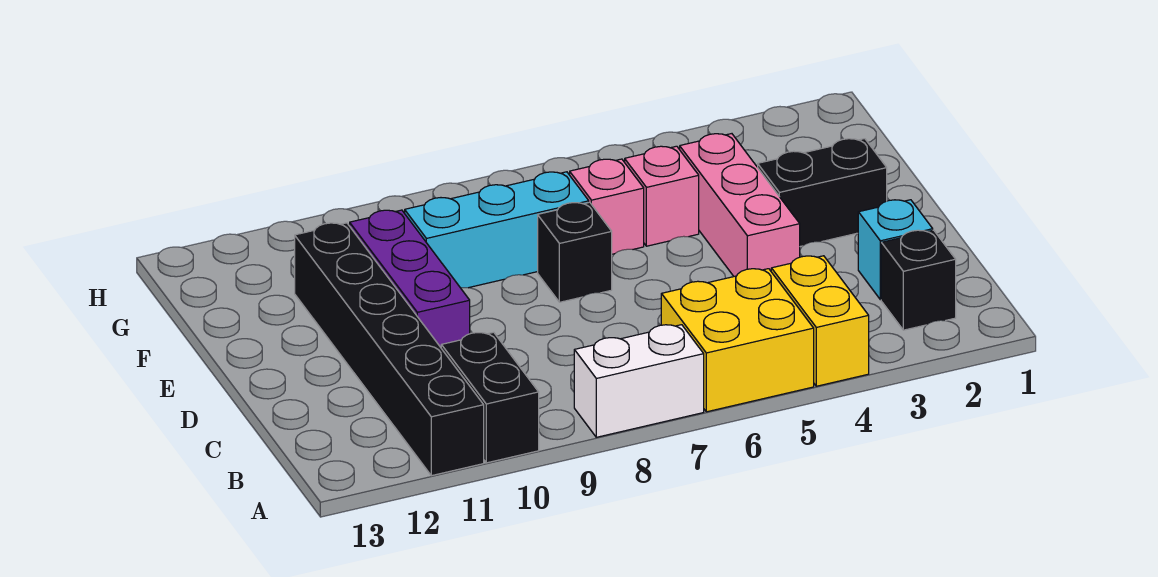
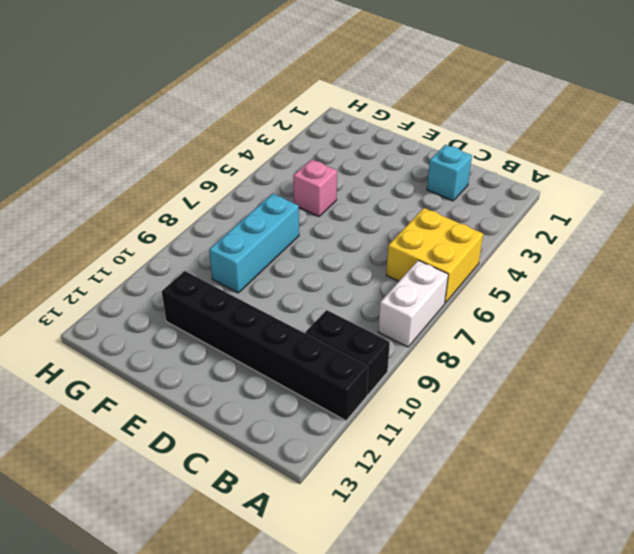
none -> yellow brick A4:B4 level 1
none -> black brick B2 level 1
none -> pink brick D4:F4 level 1

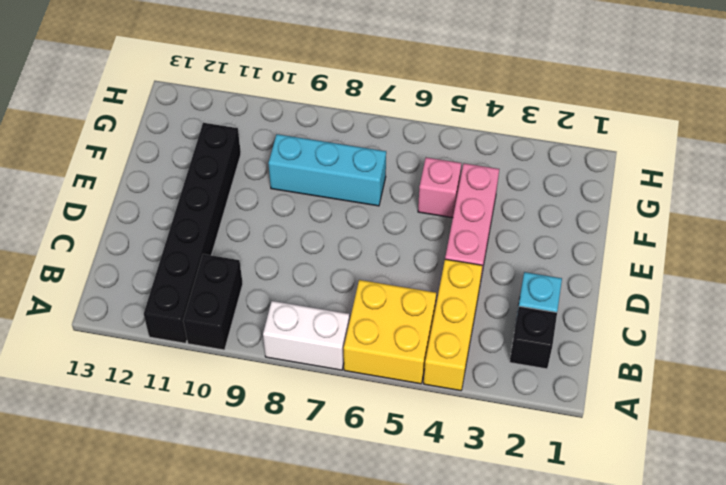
yellow brick A4:C4 level 1 -> yellow brick A4:B4 level 1
none -> purple brick D10:F10 level 1
none -> black brick E2:E3 level 1
none -> black brick E7 level 1

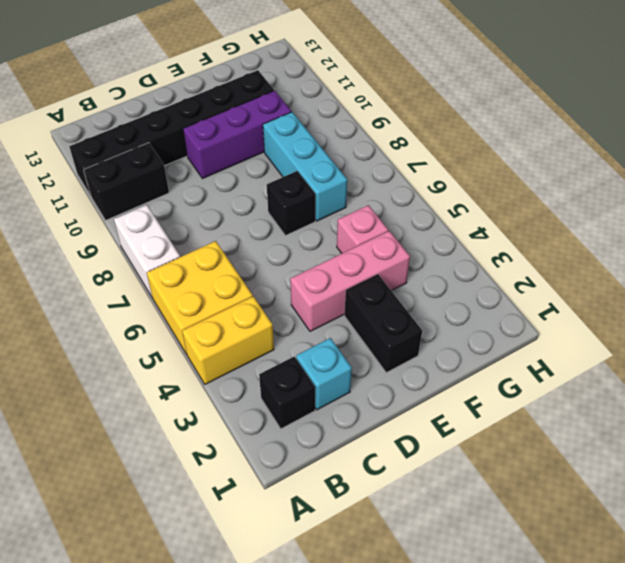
none -> pink brick F6 level 1

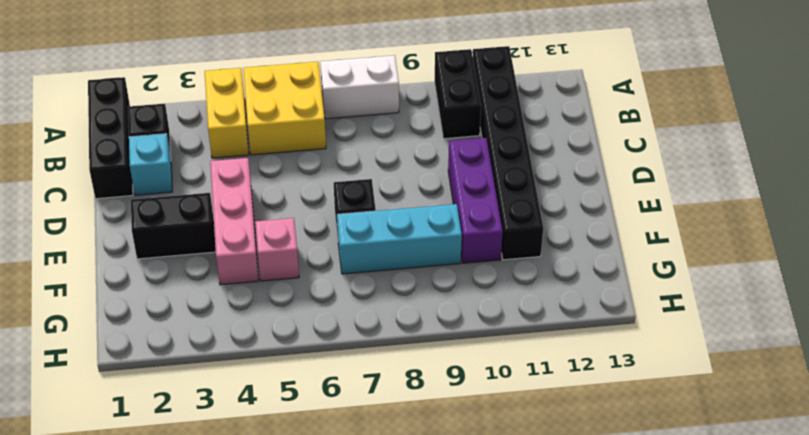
black brick A1:C1 level 1 -> none
none -> pink brick F6 level 1

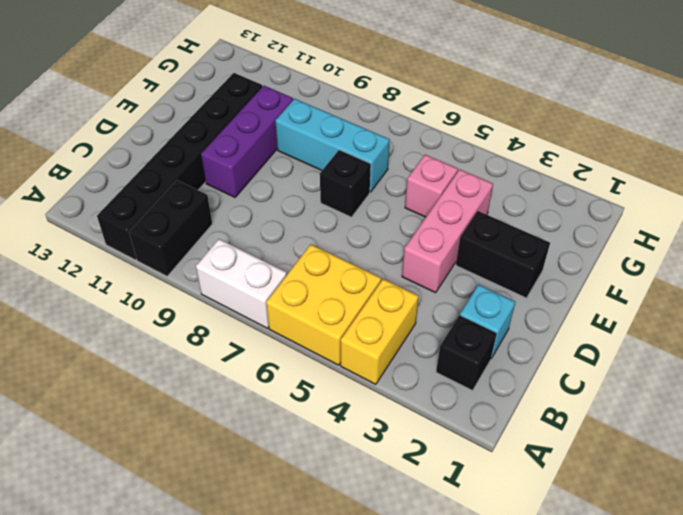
none -> pink brick F6 level 1

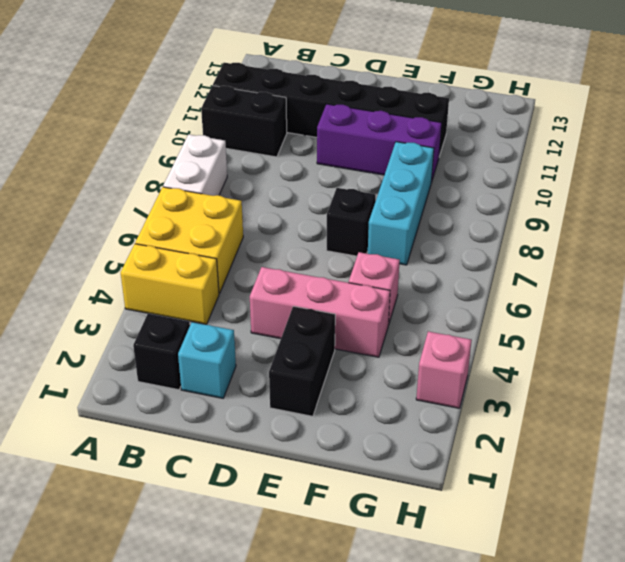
pink brick H3 level 1 -> pink brick F6 level 1

